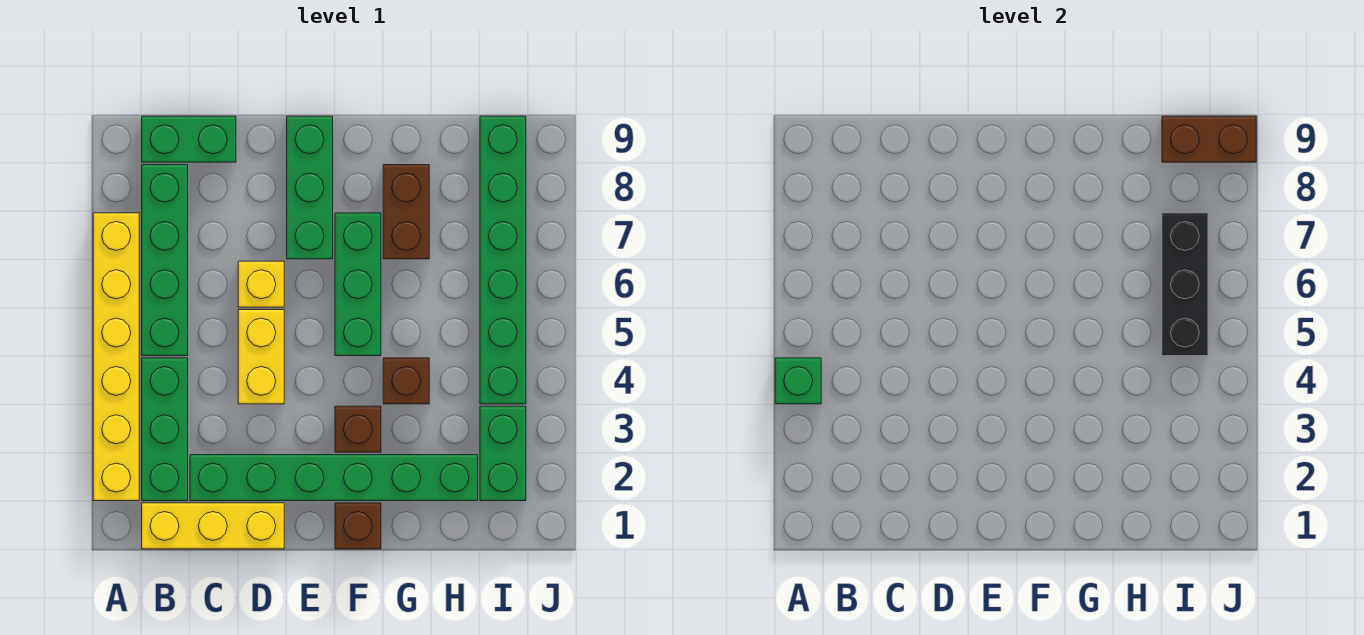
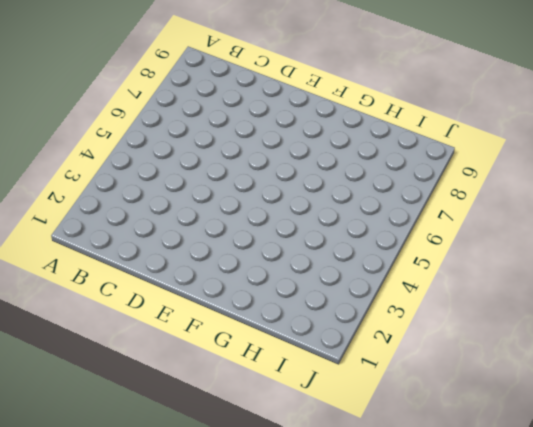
none -> yellow brick A2:A7 level 1
none -> yellow brick B1:D1 level 1
none -> green brick B2:B4 level 1

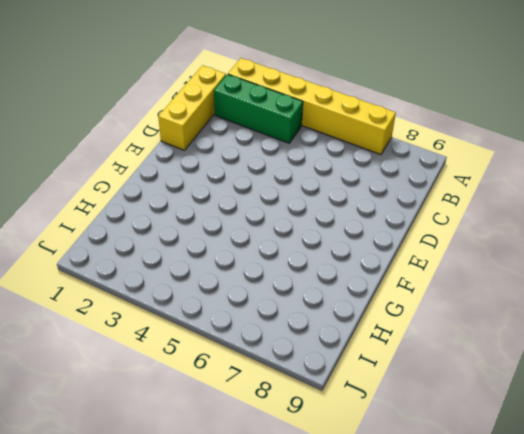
none -> green brick B5:B8 level 1
none -> green brick B9:C9 level 1
none -> green brick C2:H2 level 1

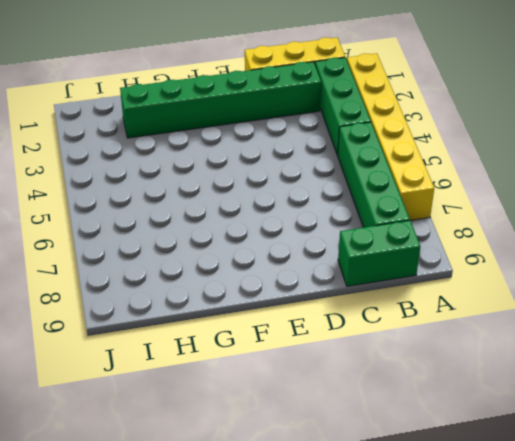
none -> yellow brick D4:D5 level 1
none -> yellow brick D6 level 1
none -> green brick E7:E9 level 1

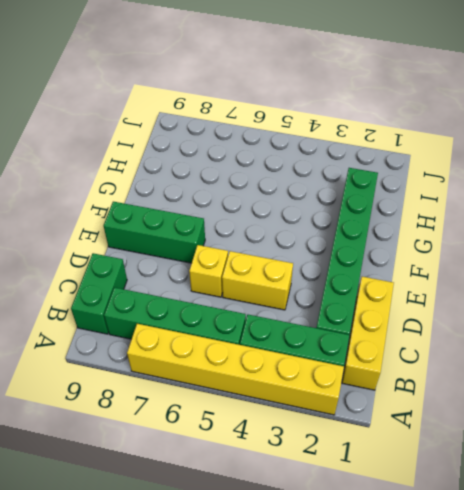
none -> brown brick F1 level 1
none -> brown brick F3 level 1
none -> green brick F5:F7 level 1

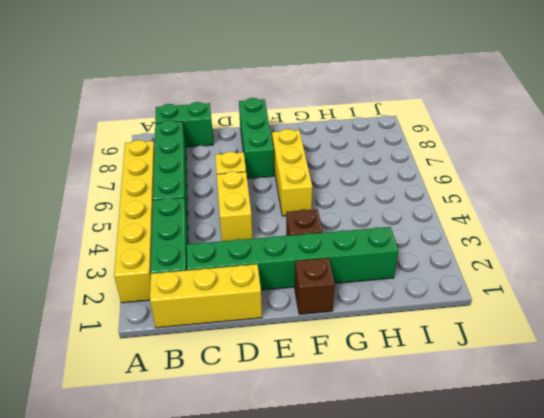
yellow brick F5:F7 level 1 -> green brick F5:F7 level 1
none -> brown brick G4 level 1
none -> brown brick G7:G8 level 1
none -> green brick I2:I3 level 1

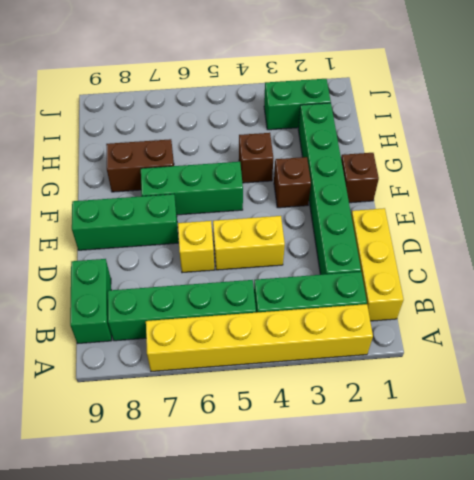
none -> green brick I4:I9 level 1
none -> green brick A4 level 2
none -> black brick I5:I7 level 2

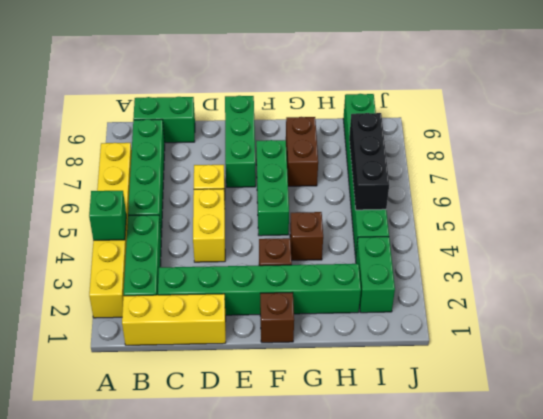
none -> brown brick I9:J9 level 2

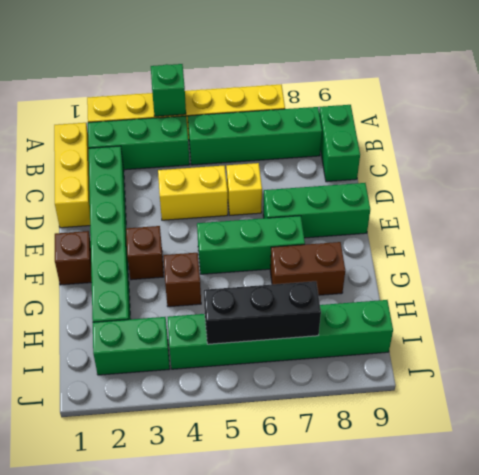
none -> brown brick I9:J9 level 2

